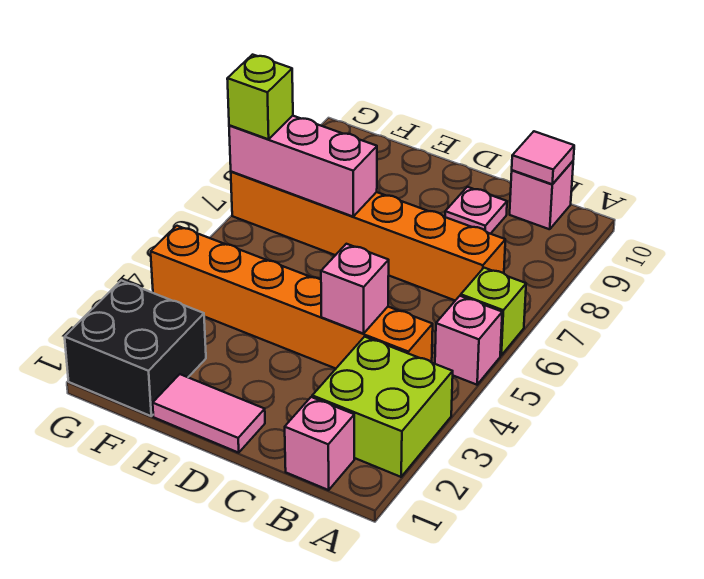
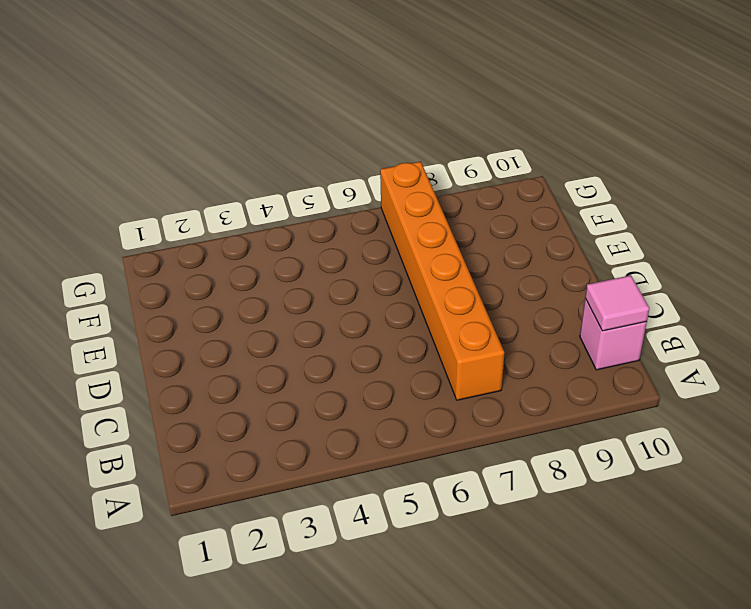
none -> lime brick A2:B3 level 1
none -> pink brick A5 level 1
none -> lime brick A6 level 1

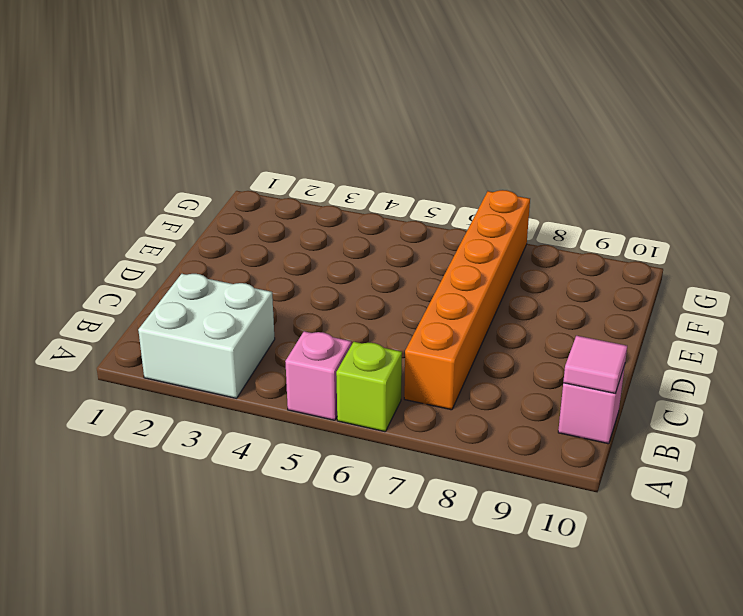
white brick A2:B3 level 1 -> lime brick A2:B3 level 1
none -> pink brick B1 level 1
none -> orange brick B4:G4 level 1
none -> pink plate C9 level 1

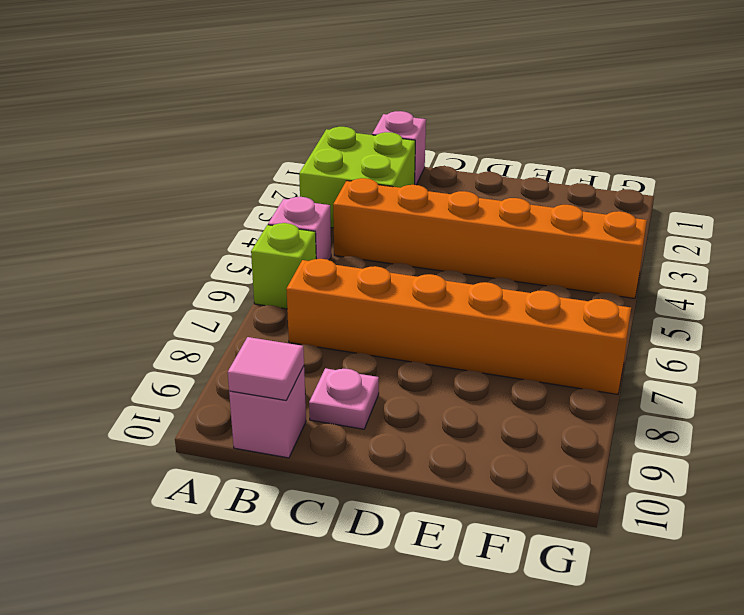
none -> pink tile D1:E1 level 1
none -> black brick F1:G2 level 1
none -> pink brick C4 level 2

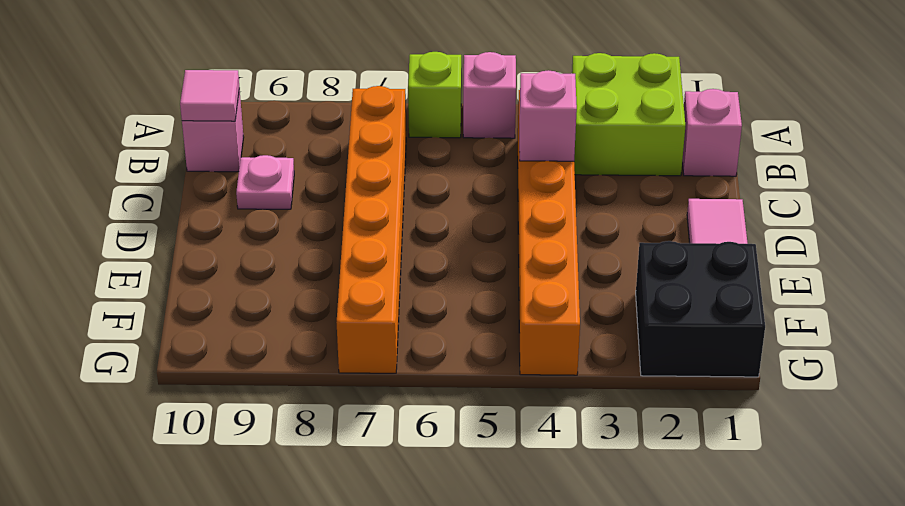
none -> pink brick E7:G7 level 2
none -> lime brick G7 level 3

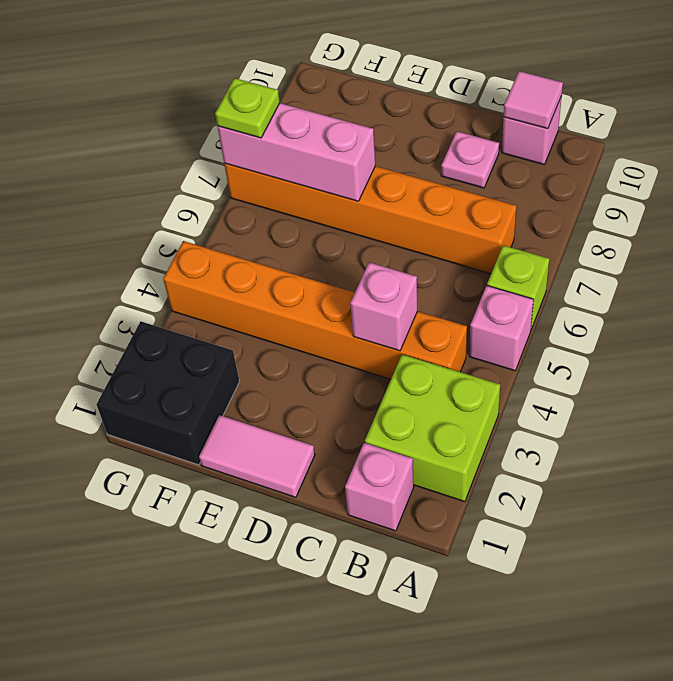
lime plate G7 level 3 -> lime brick G7 level 3

